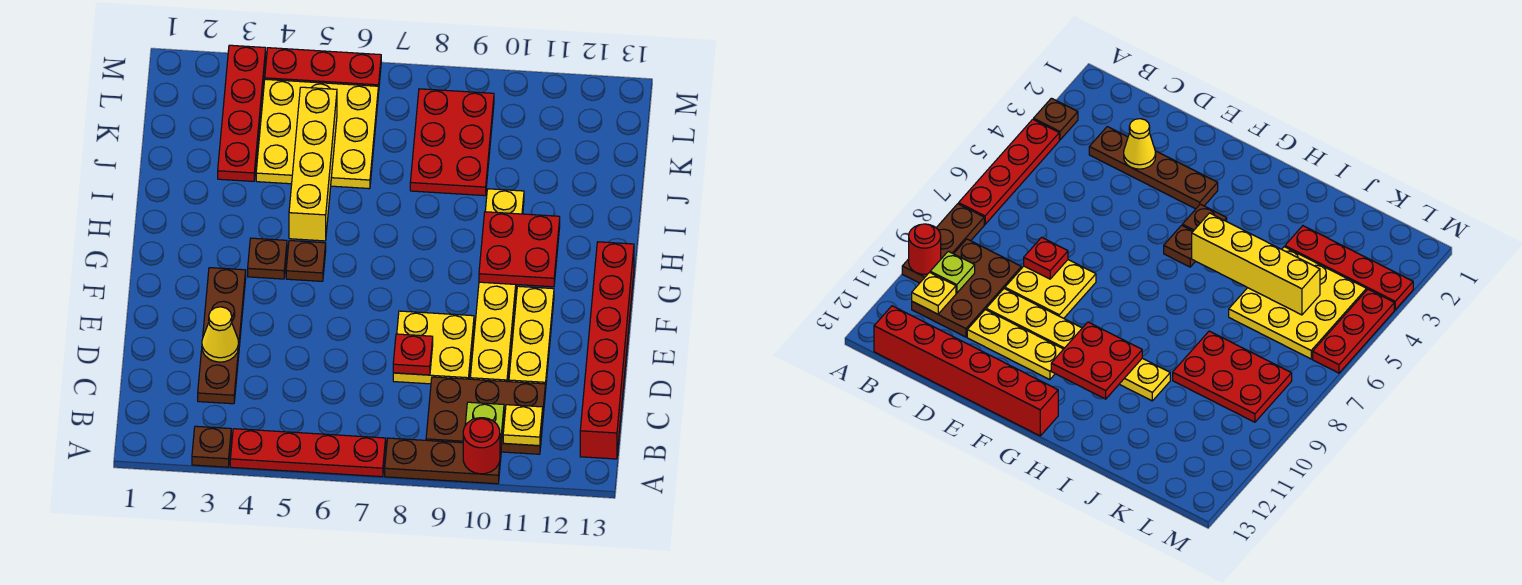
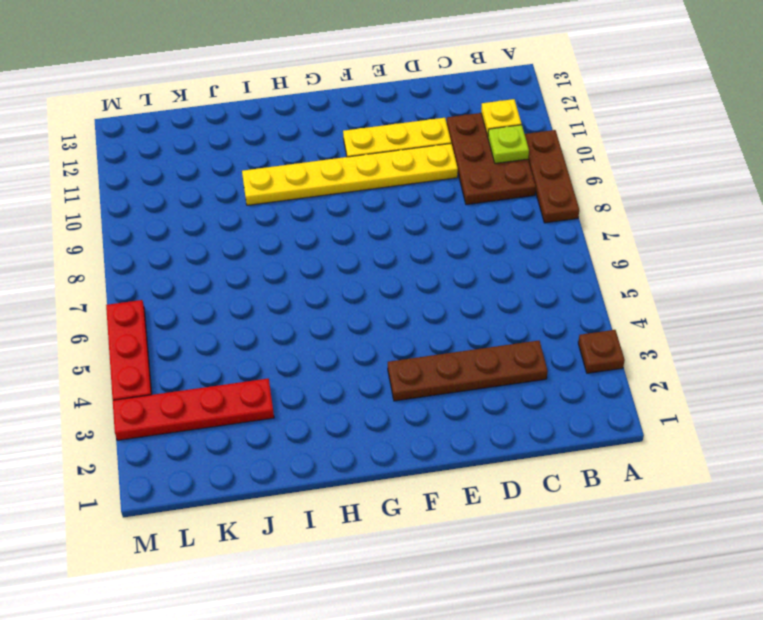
none -> red plate A4:A7 level 1
none -> red brick B13:G13 level 1
none -> yellow plate D8:E9 level 1

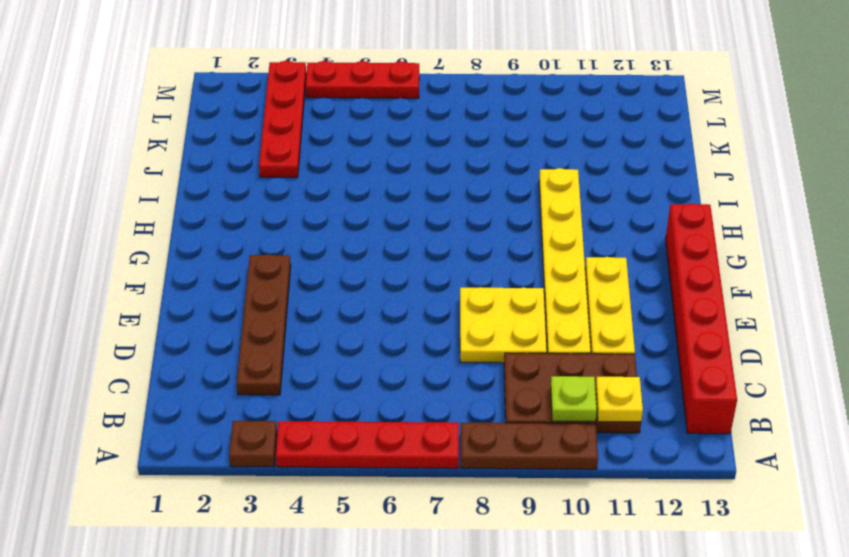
none -> brown plate G4 level 1
none -> brown plate G5 level 1
none -> yellow plate J4:L6 level 1

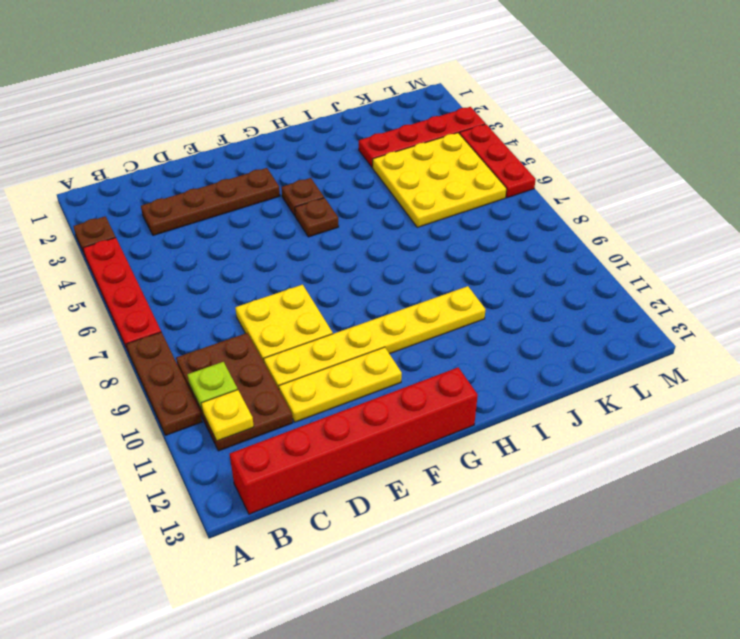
none -> red plate J8:L9 level 1
none -> red round brick A10 level 2
none -> yellow cone D3 level 2

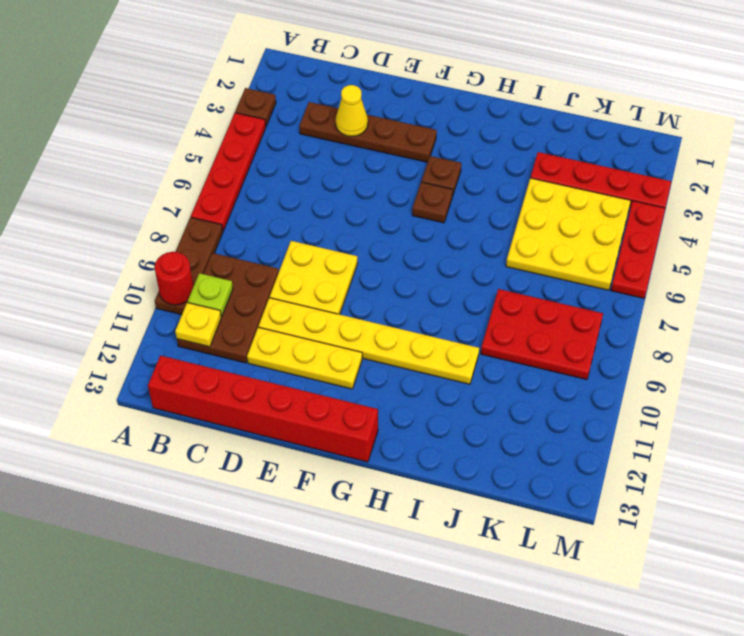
none -> red plate D8 level 2
none -> red plate G10:H11 level 2
none -> yellow brick H5:K5 level 2

